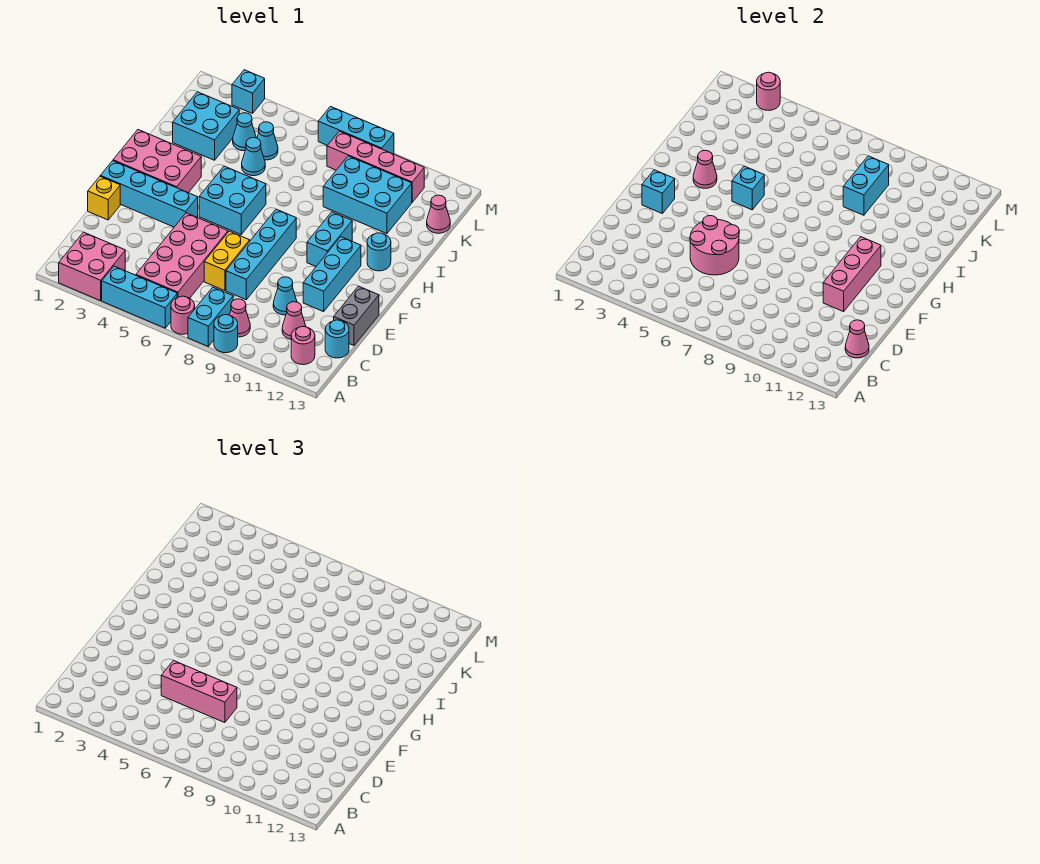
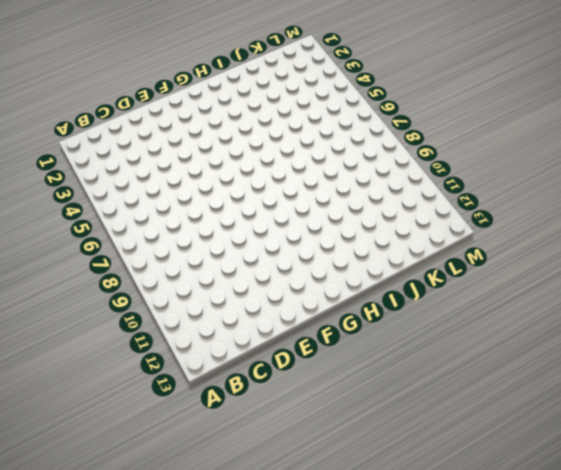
none -> pink brick A2:B3 level 1
none -> cyan brick A4:A6 level 1
none -> pink round brick A7 level 1
none -> cyan brick A8:B8 level 1

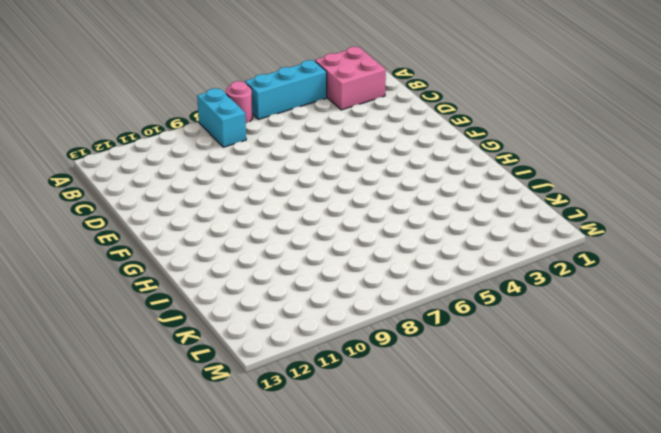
none -> cyan round brick A9 level 1
none -> pink brick B5:E6 level 1
none -> pink cone B9 level 1
none -> pink round brick B12 level 1

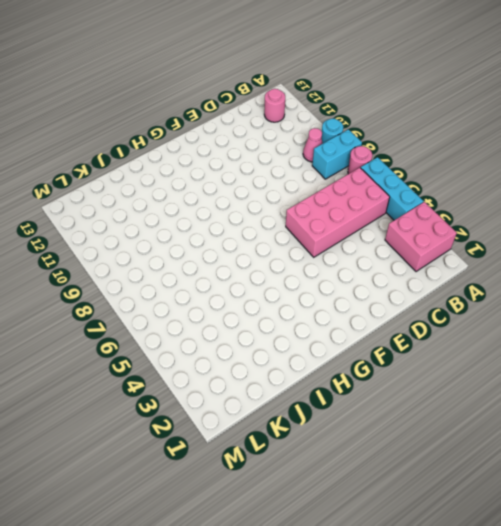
none -> pink cone C11 level 1
none -> cyan round brick C13 level 1
none -> yellow brick D7:E7 level 1
none -> cyan brick D8:G8 level 1

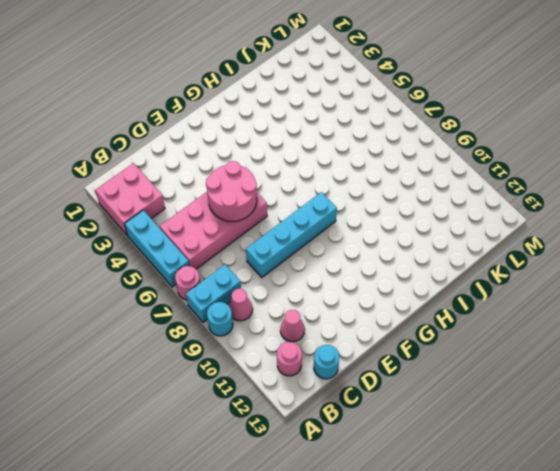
none -> yellow brick D7:E7 level 1
none -> cyan cone D10 level 1
none -> grey brick D13:E13 level 1
none -> yellow brick E1 level 1

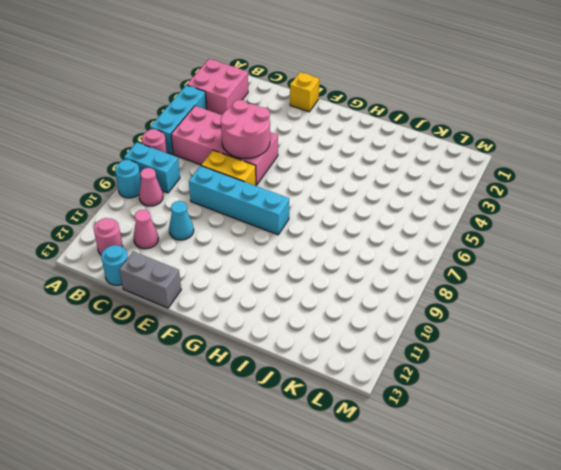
none -> cyan brick E11:G11 level 1
none -> cyan brick F1:F4 level 1
none -> pink brick G1:H3 level 1
none -> cyan brick G5:H6 level 1

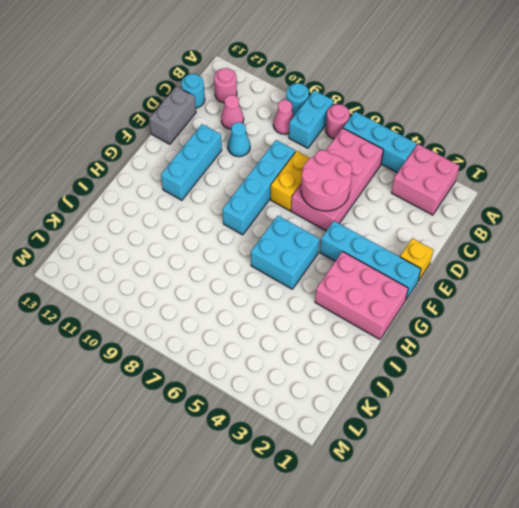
none -> cyan brick G10:H10 level 1
none -> cyan round brick H12 level 1
none -> cyan brick J2:K3 level 1
none -> cyan cone J5 level 1

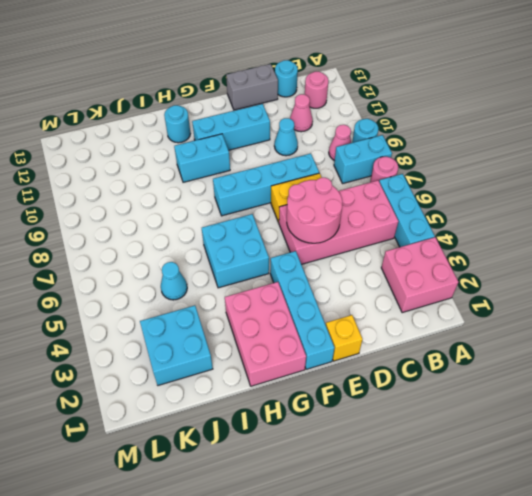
none -> cyan brick J9:K11 level 1
none -> cyan cone K4 level 1
none -> cyan cone K5 level 1
none -> pink cone K13 level 1

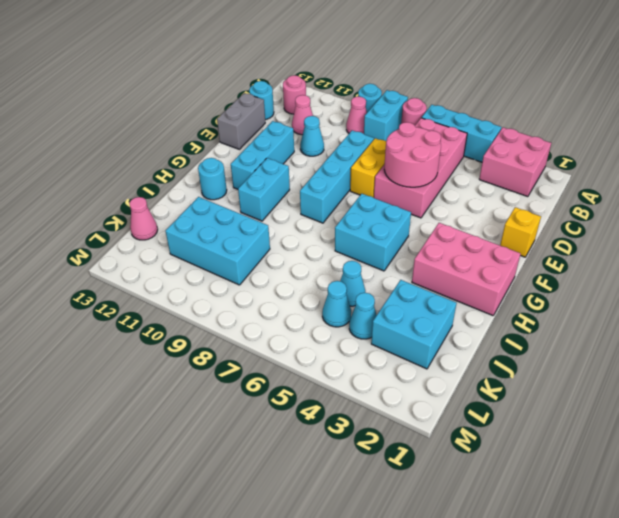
none -> cyan brick F1:F4 level 1
none -> pink brick L8:L11 level 1
none -> cyan brick M3 level 1
none -> cyan brick M7:M9 level 1

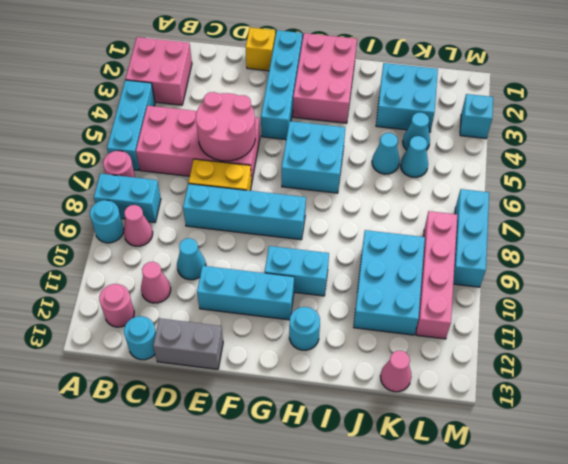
none -> pink cone C13 level 2
none -> pink brick E11:G11 level 2
none -> cyan brick F2 level 2
none -> pink cone H3 level 2

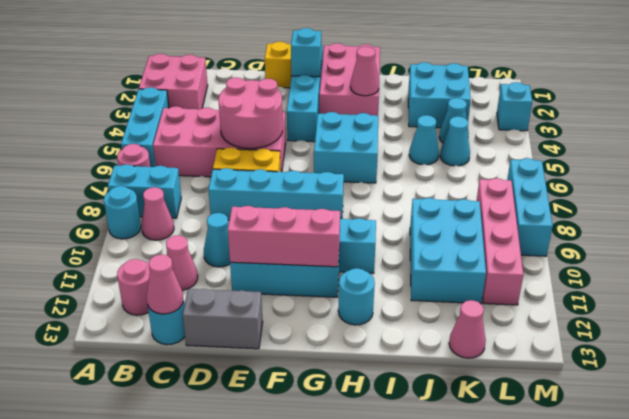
none -> cyan brick H5 level 2
none -> cyan brick J9:K9 level 2
none -> pink round brick M3 level 2
none -> pink brick D5:D7 level 3

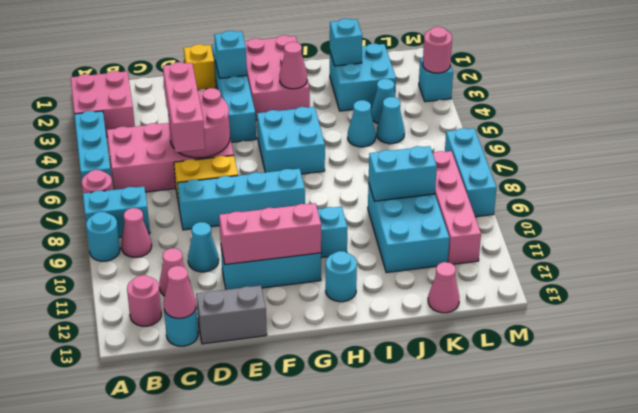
cyan brick J2 level 2 -> cyan brick H5 level 2

